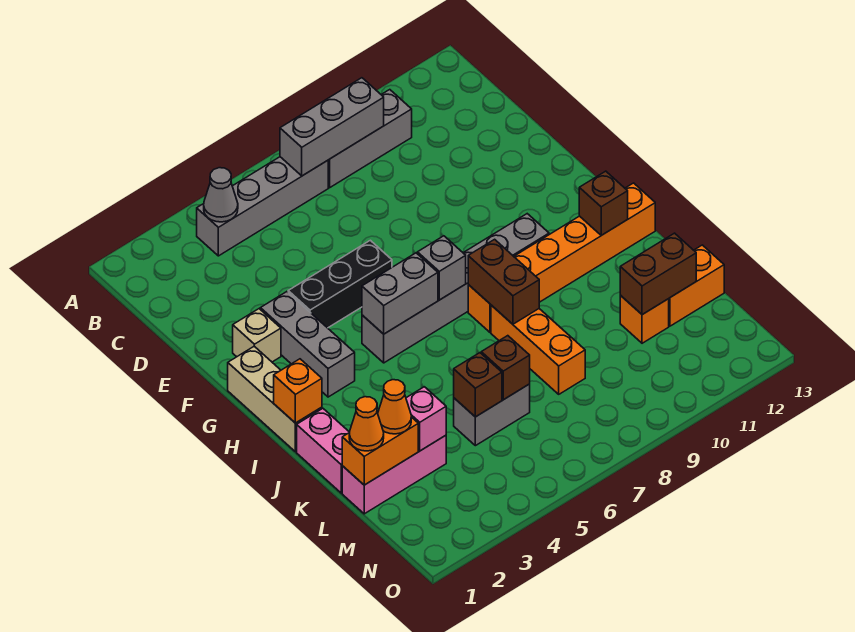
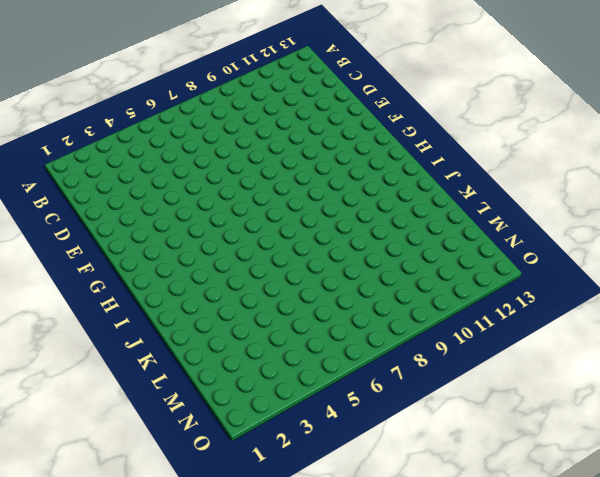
none -> grey brick B4:B7 level 1
none -> grey brick B8:B10 level 1
none -> tan brick F2 level 1

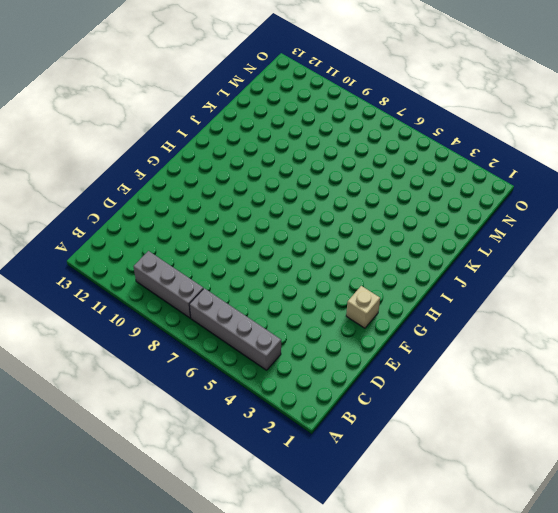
none -> grey brick F3:H3 level 1
none -> black brick F4:F6 level 1
none -> tan brick G1:I1 level 1

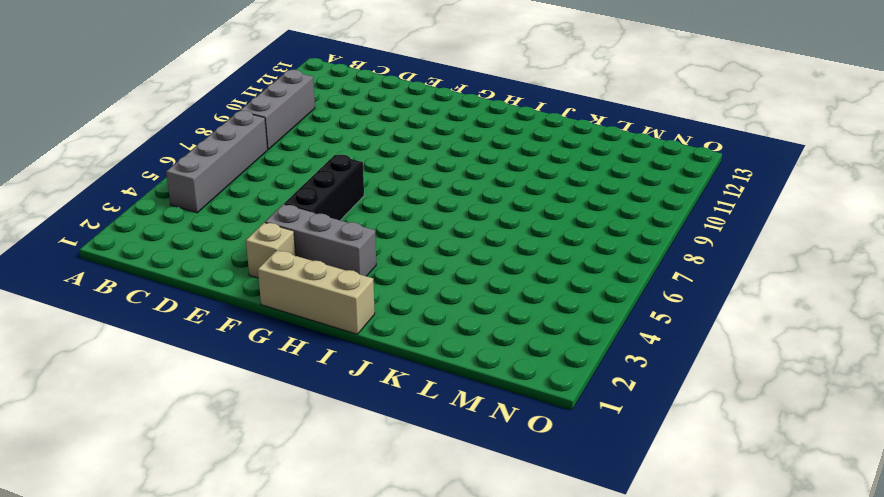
none -> grey brick H5:H10 level 1
none -> orange brick I8:I13 level 1
none -> pink brick J1:K1 level 1

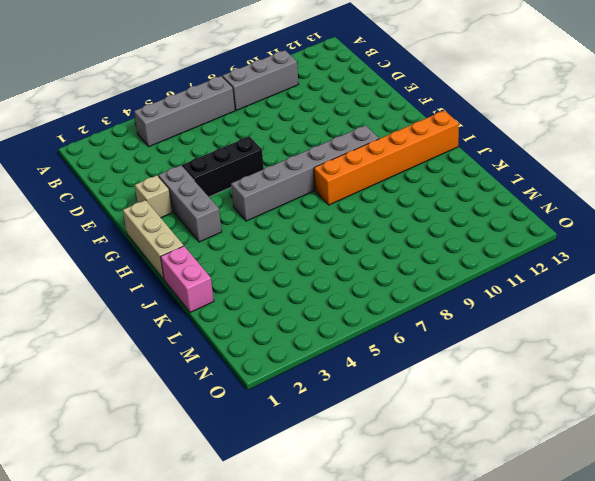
none -> orange brick J8:L8 level 1
none -> pink brick L1:L3 level 1
none -> grey brick L5:L6 level 1

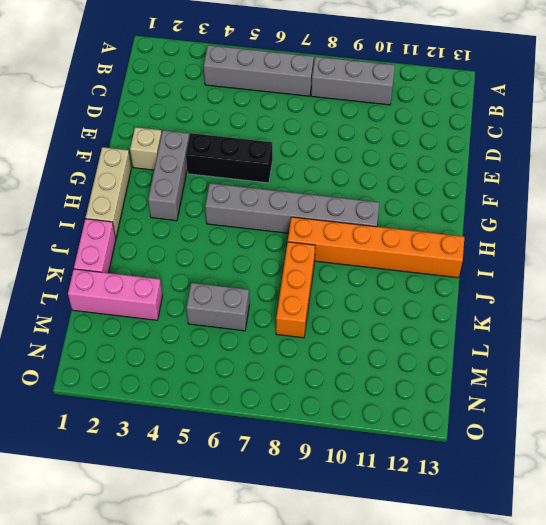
none -> orange brick L11 level 1
none -> orange brick L12:L13 level 1
none -> grey cone B4 level 2

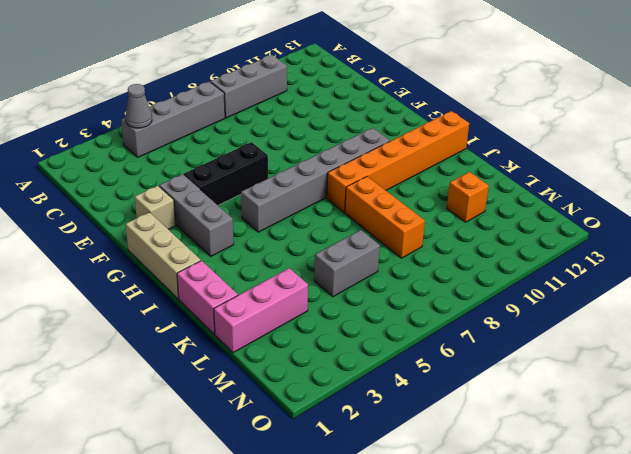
none -> orange brick L12:L13 level 1
none -> grey brick B7:B9 level 2
none -> grey brick H5:H6 level 2

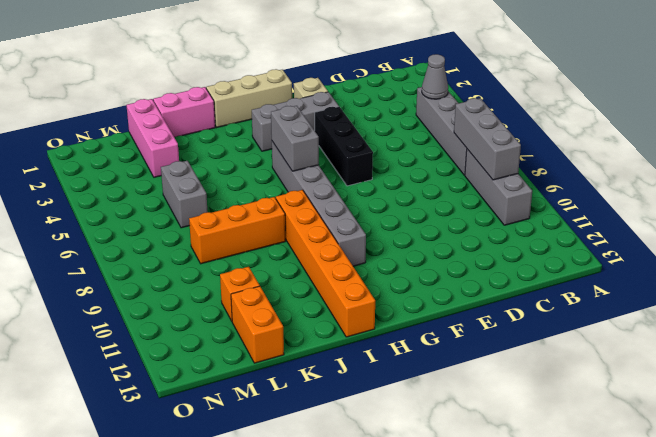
none -> grey brick H7 level 2
none -> orange brick I1 level 2
none -> brown brick I8:J8 level 2

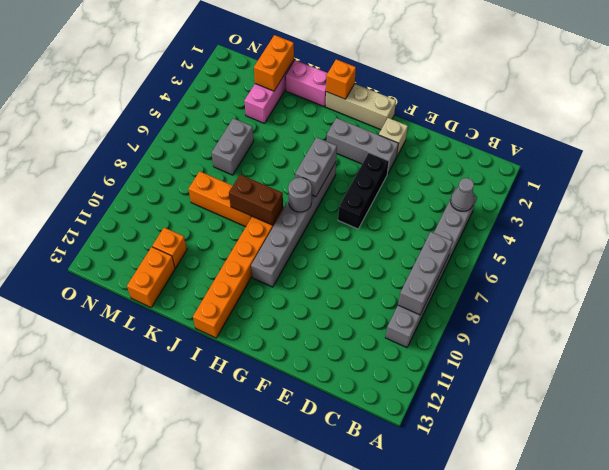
grey round brick H7 level 2 -> grey brick H7 level 2
none -> brown brick I12 level 2
none -> pink brick L3 level 2
none -> brown brick L5 level 2

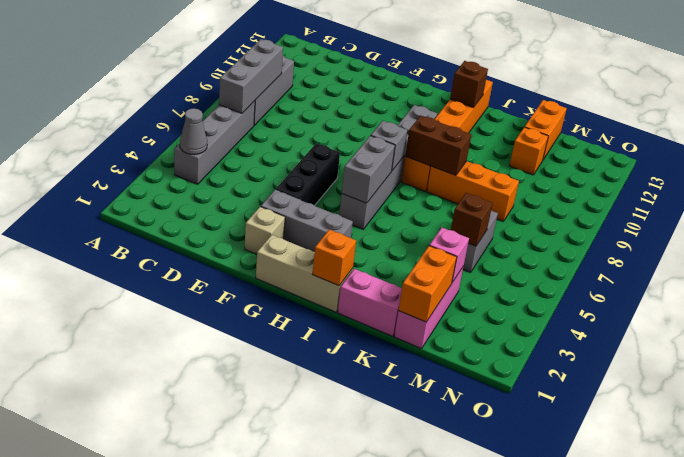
none -> brown brick L6 level 2
none -> brown brick L11:L12 level 2
none -> orange cone L1 level 3

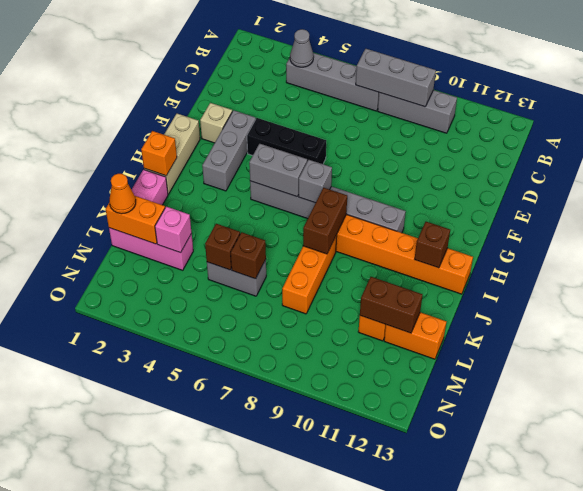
none -> orange cone L2 level 3

